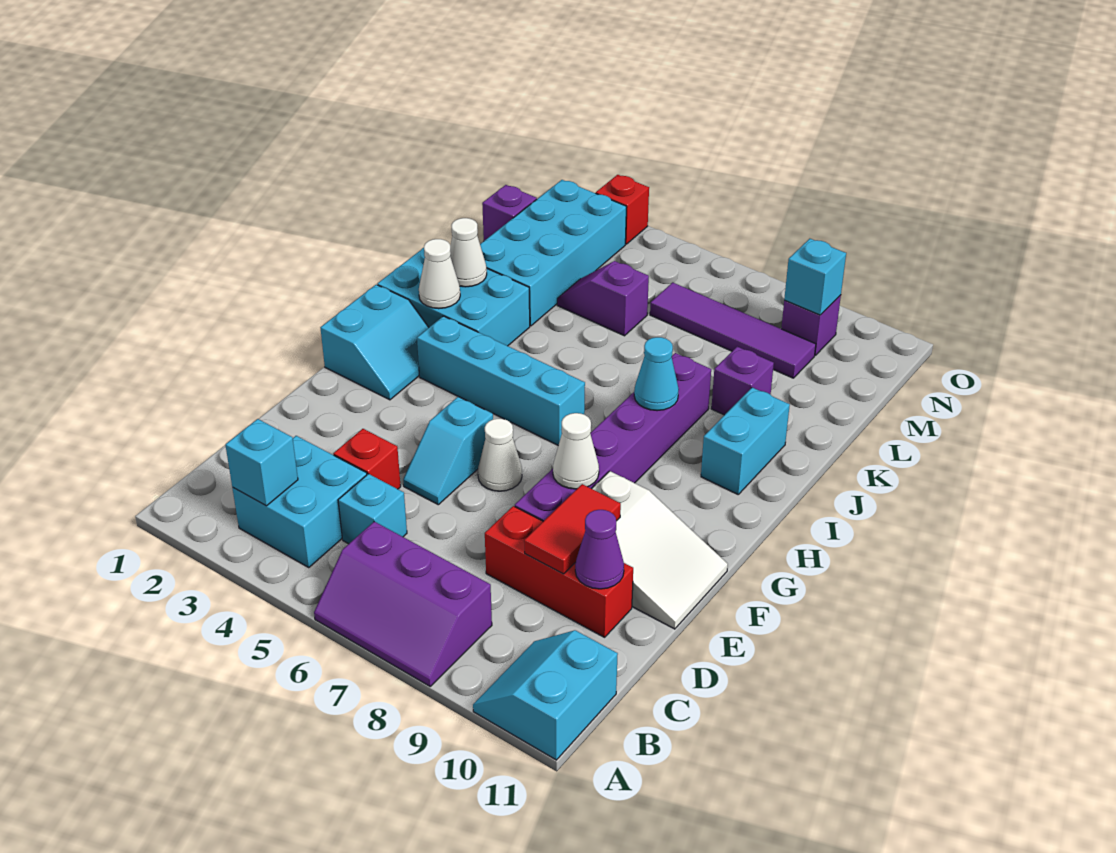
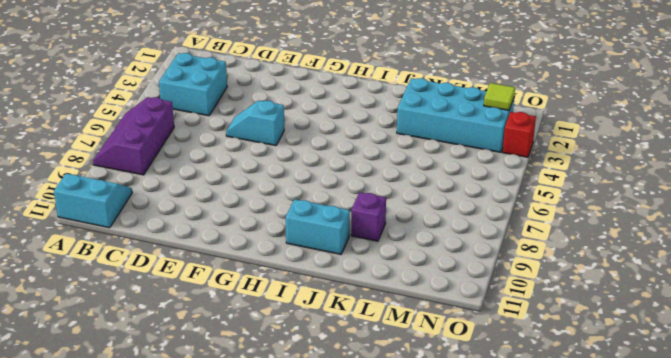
lime tile N2 level 2 -> none
none -> cyan brick C5 level 1
none -> red brick D4 level 1
none -> red brick D8:D10 level 1

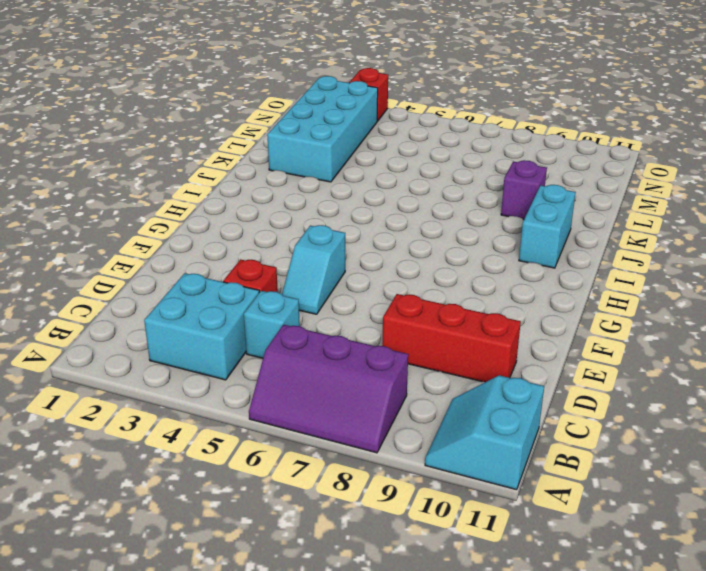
none -> purple brick E8:J8 level 1
none -> white slope E9:F11 level 1 top 9
none -> white cone F6 level 1

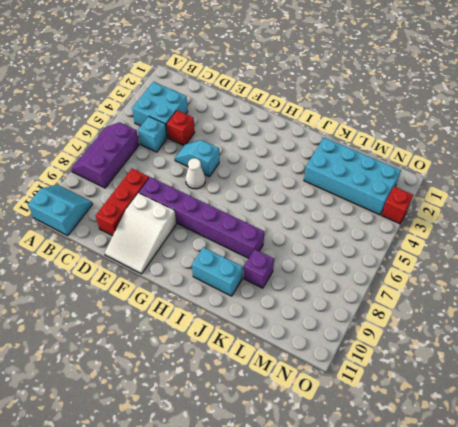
none -> cyan slope G1:H2 level 1 top 1
none -> cyan brick H3:H6 level 1
none -> cyan brick I1:J3 level 1

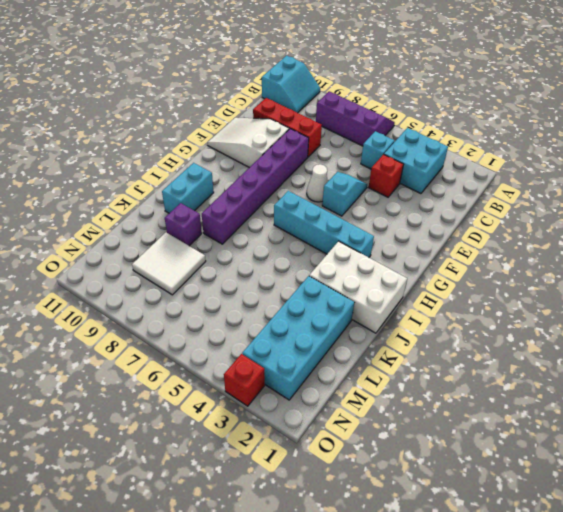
white brick I1:J3 level 1 -> cyan brick I1:J3 level 1
white tile L8:M9 level 1 -> purple tile M6:M9 level 1
none -> cyan slope G1:H2 level 1 top 1
none -> purple slope L4:L5 level 1 top 5
none -> purple brick M1 level 1

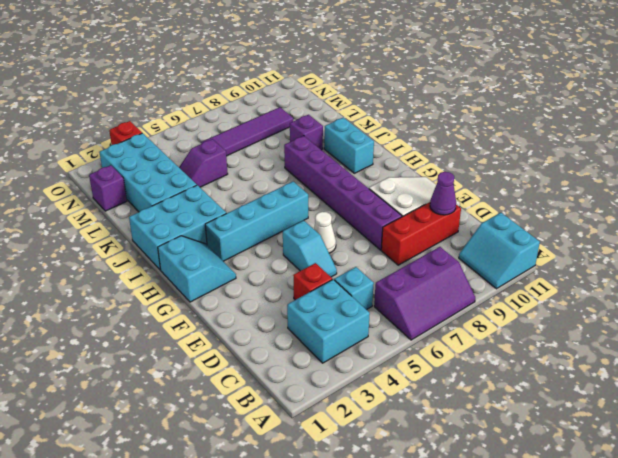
none -> purple brick N9 level 1
none -> cyan brick B3 level 2
none -> red tile D9:E9 level 2

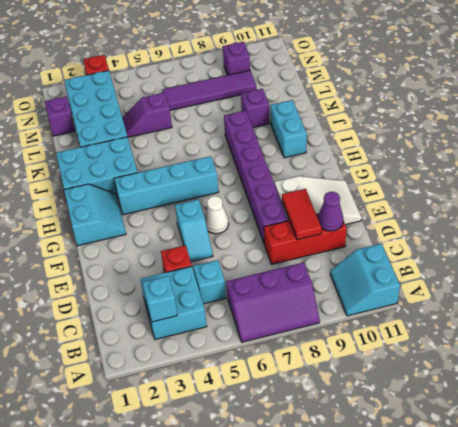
none -> white cone F8 level 2
none -> white cone I2 level 2
none -> cyan cone I8 level 2

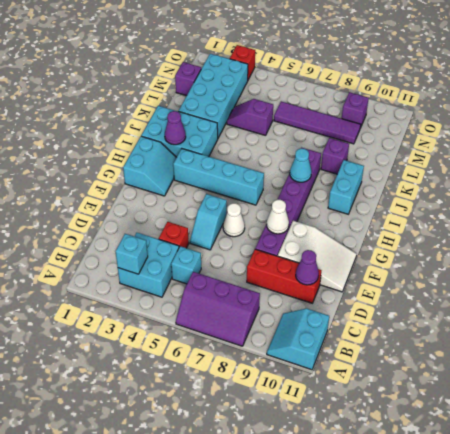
purple cone I2 level 2 -> white cone I2 level 2
none -> red tile D9:E9 level 2
none -> white cone J2 level 2
none -> cyan brick N9 level 2

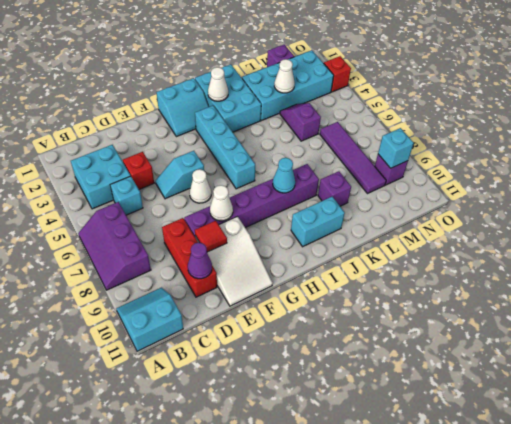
red tile E9 level 2 -> red tile D9:E9 level 2
white cone L3 level 2 -> white cone J2 level 2
none -> cyan brick B3 level 2

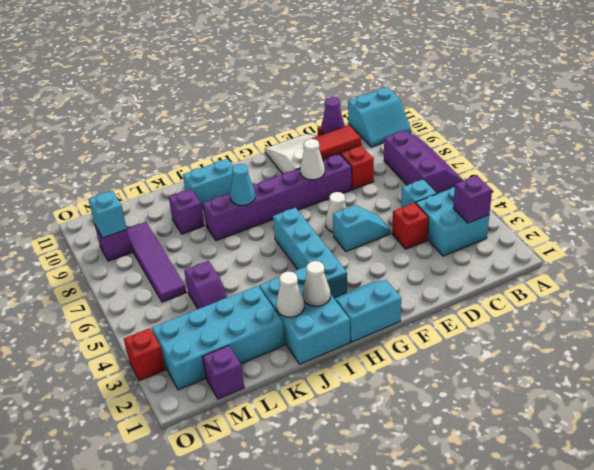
purple brick B3 level 2 -> cyan brick B3 level 2

